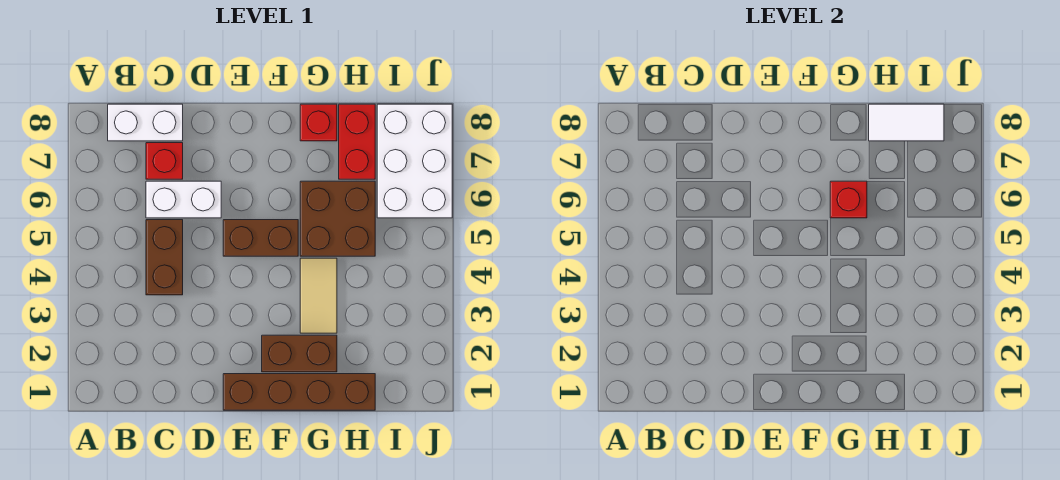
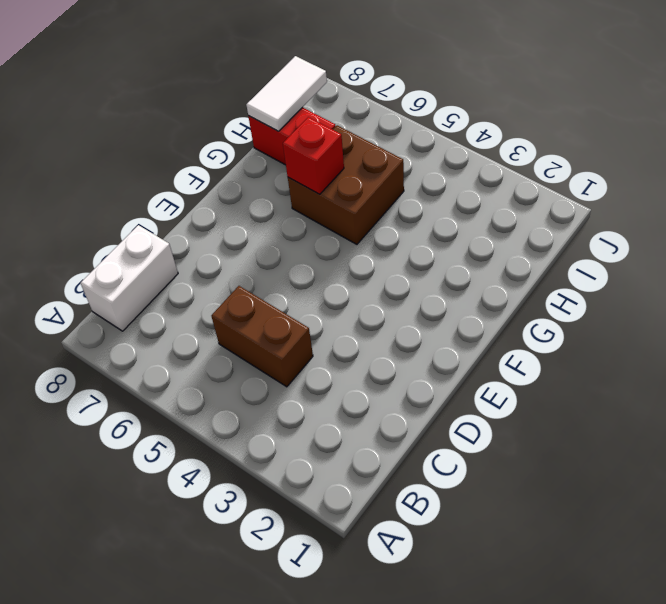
none -> white brick C6:D6 level 1
none -> red brick C7 level 1
none -> brown brick E1:H1 level 1

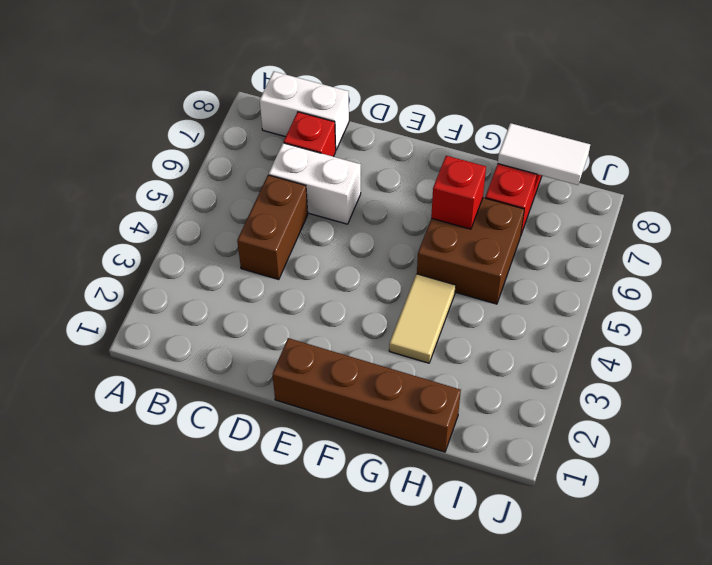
none -> brown brick E5:F5 level 1
none -> brown brick F2:G2 level 1
none -> red brick G8 level 1

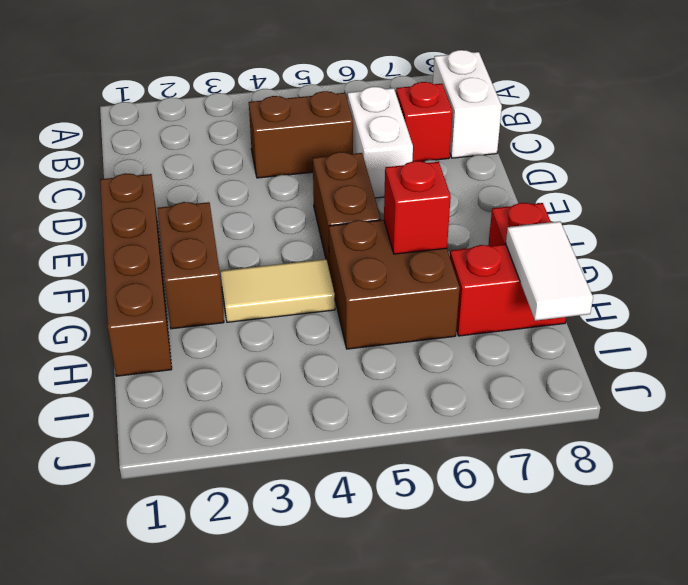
none -> white brick I6:J8 level 1

